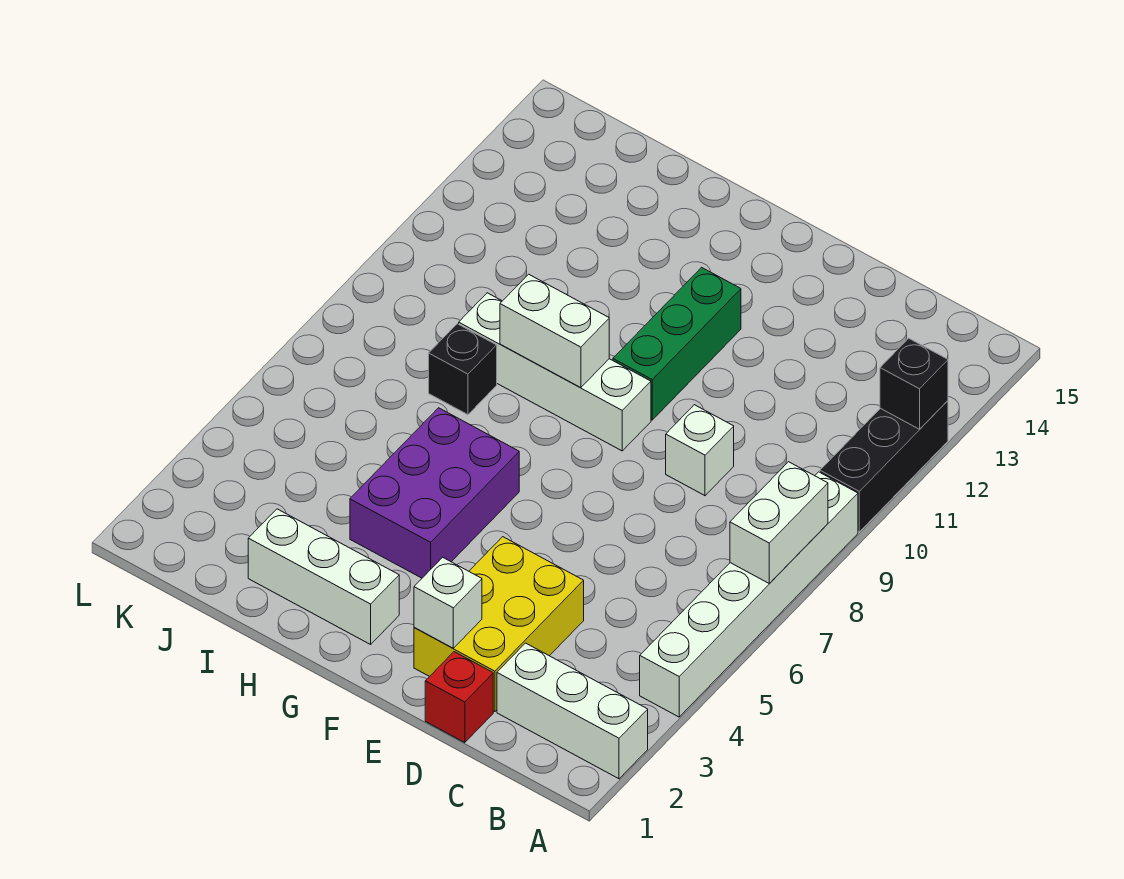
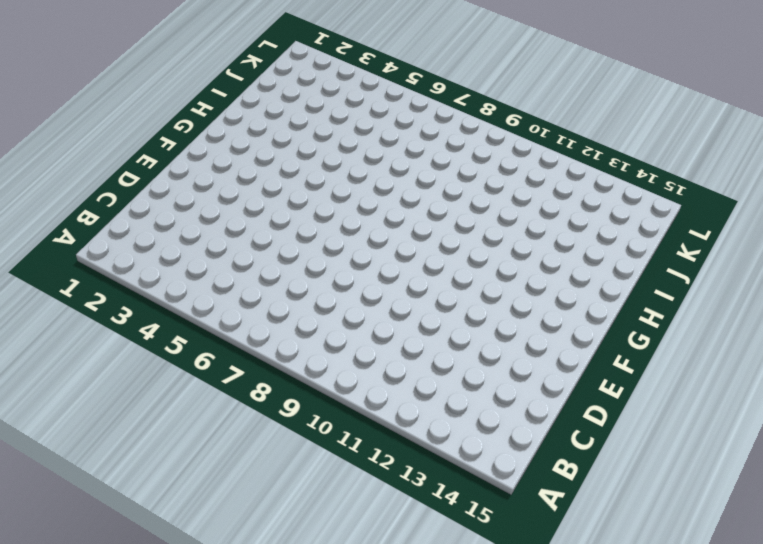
none -> white brick A2:C2 level 1
none -> white brick A4:A9 level 1
none -> black brick A10:A12 level 1

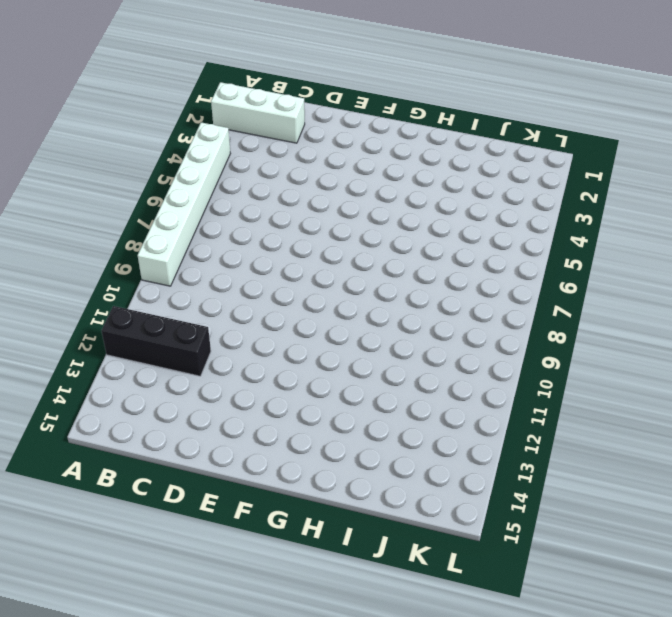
black brick A12:C12 level 1 -> black brick A10:A12 level 1
none -> red brick D1 level 1
none -> yellow brick D2:E4 level 1
none -> white brick D9 level 1

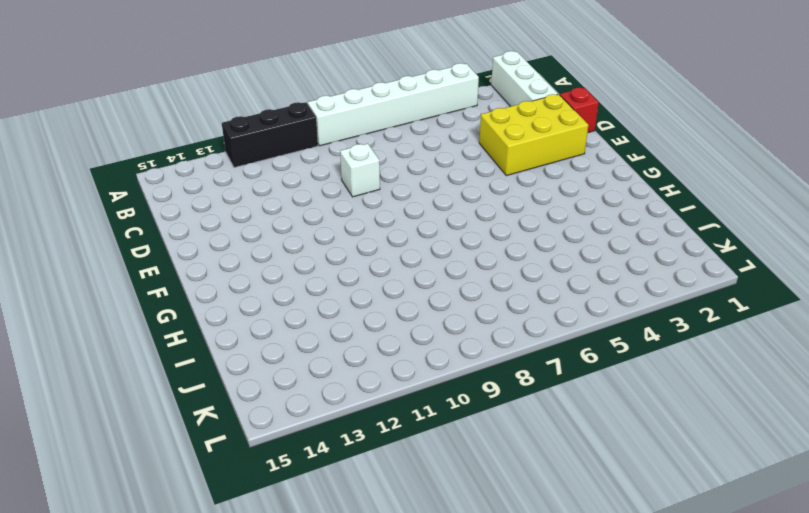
none -> white brick F9:I9 level 1
none -> green brick F10:F12 level 1
none -> white brick G2:I2 level 1

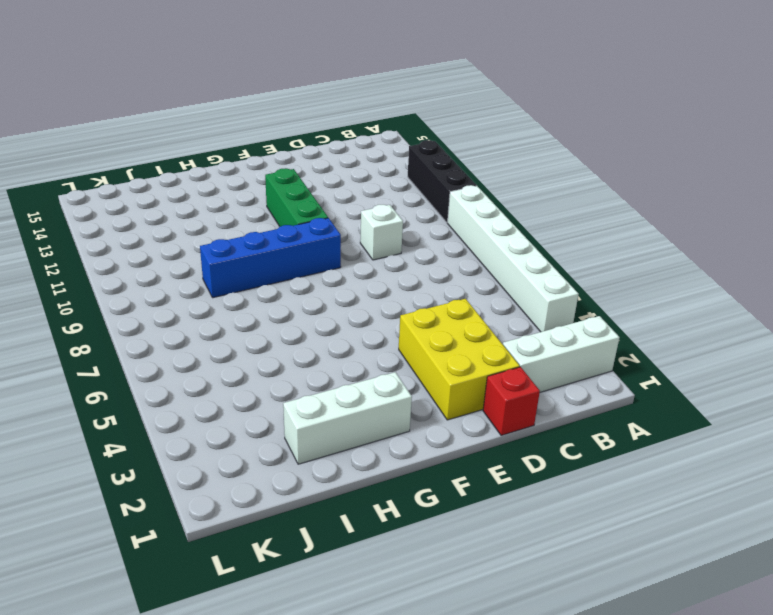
blue brick F9:I9 level 1 -> white brick F9:I9 level 1
none -> purple brick G4:H6 level 1
none -> black brick I8 level 1
none -> white brick A7:A8 level 2

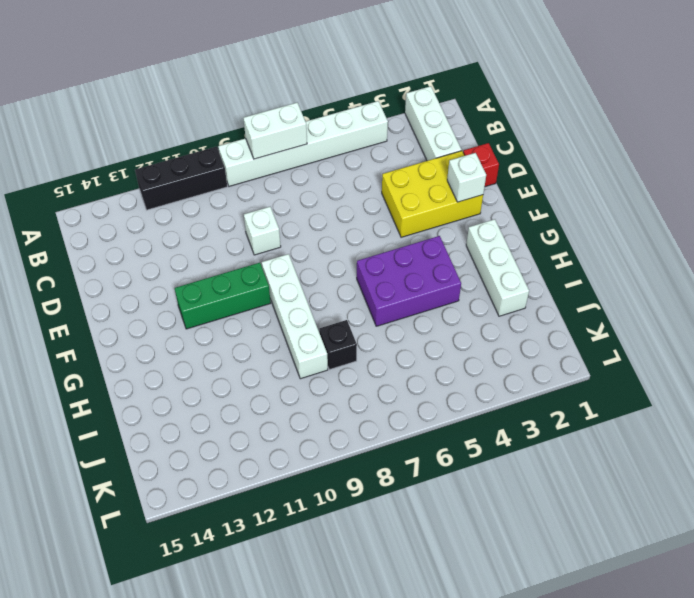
none -> black brick A12 level 2
none -> white brick G9:H9 level 2

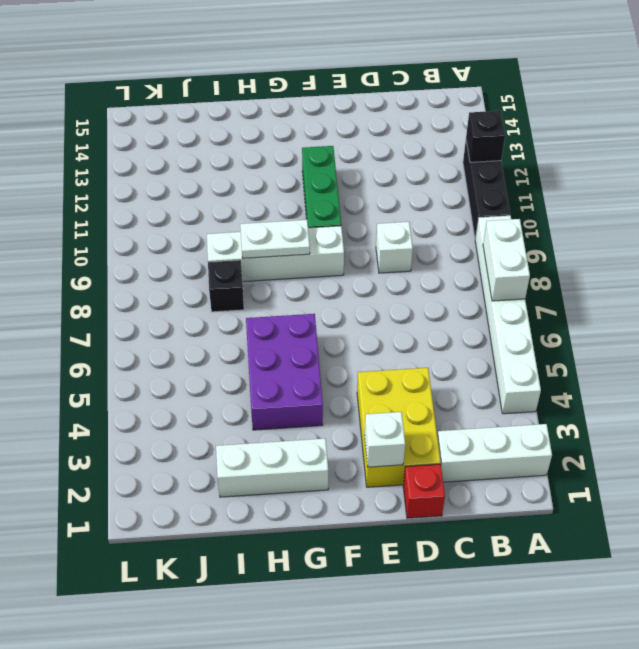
white plate G9:H9 level 2 -> white brick G9:H9 level 2

